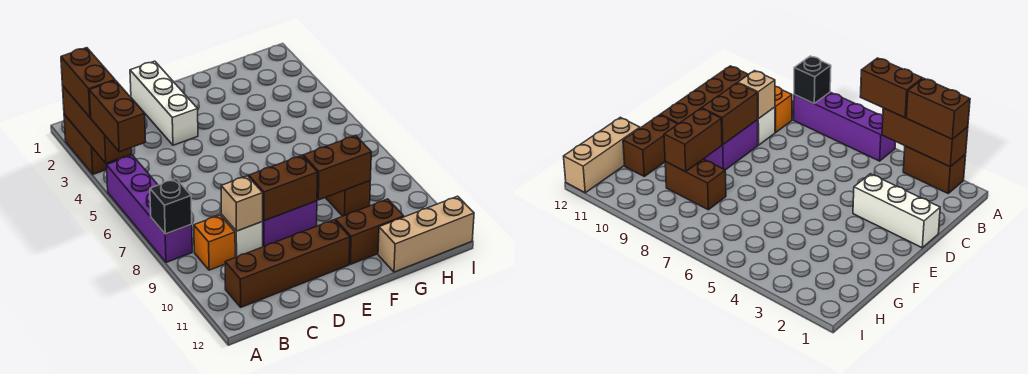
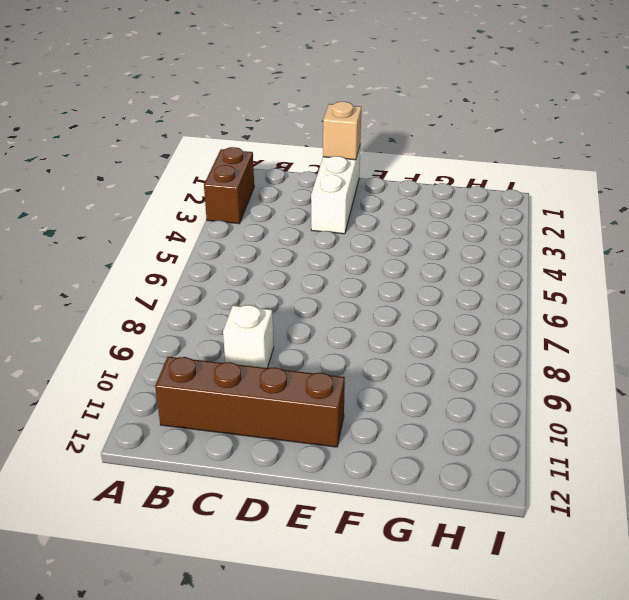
tan brick D1 level 2 -> tan brick C9 level 2
none -> purple brick A5:A8 level 1
none -> orange brick B9 level 1
none -> purple brick D9:E9 level 1

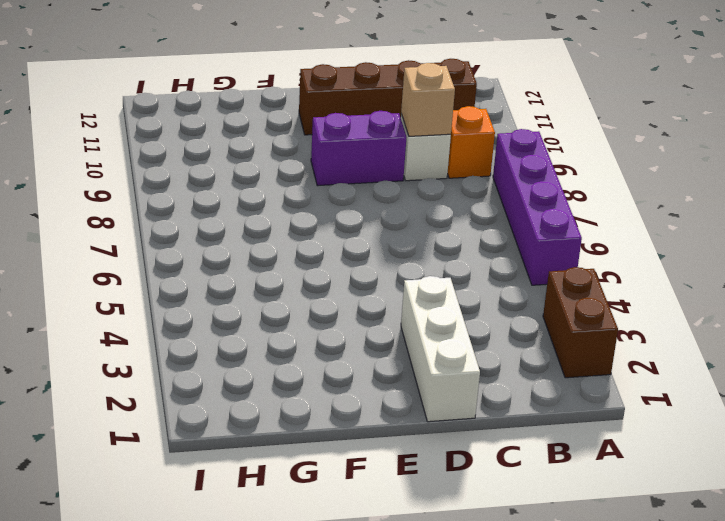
none -> brown brick F11:G11 level 1
none -> brown brick G8:G9 level 1
none -> tan brick G12:I12 level 1

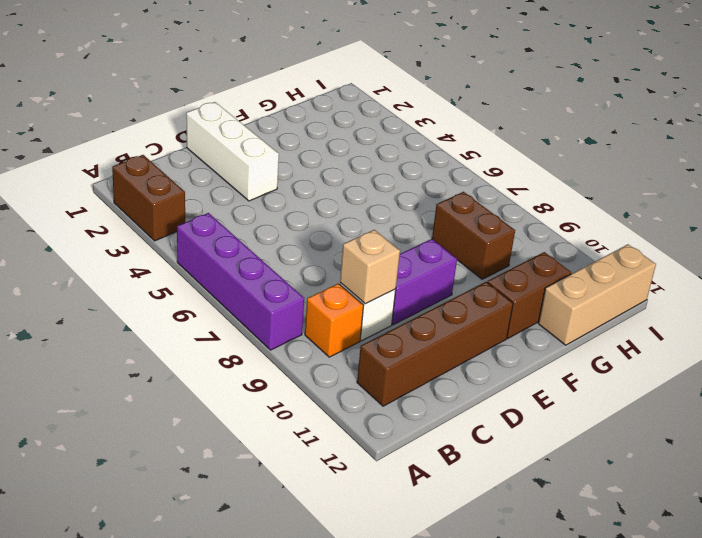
none -> brown brick A2:A4 level 2
none -> black brick A8 level 2
none -> brown brick D9:E9 level 2

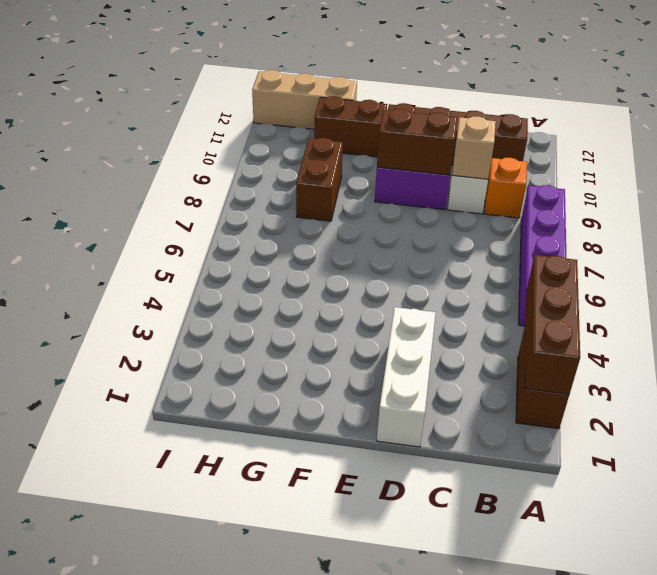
none -> black brick A8 level 2
none -> brown brick F9:G9 level 2
none -> brown brick A2:A3 level 3

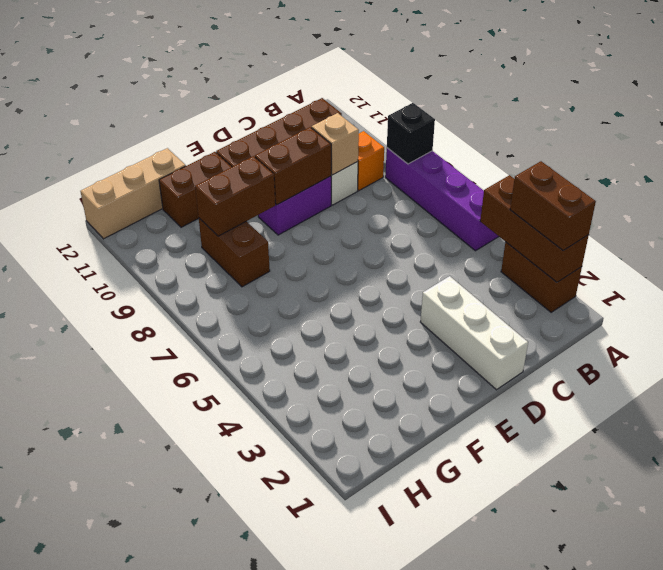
none -> brown brick A4:A5 level 3

